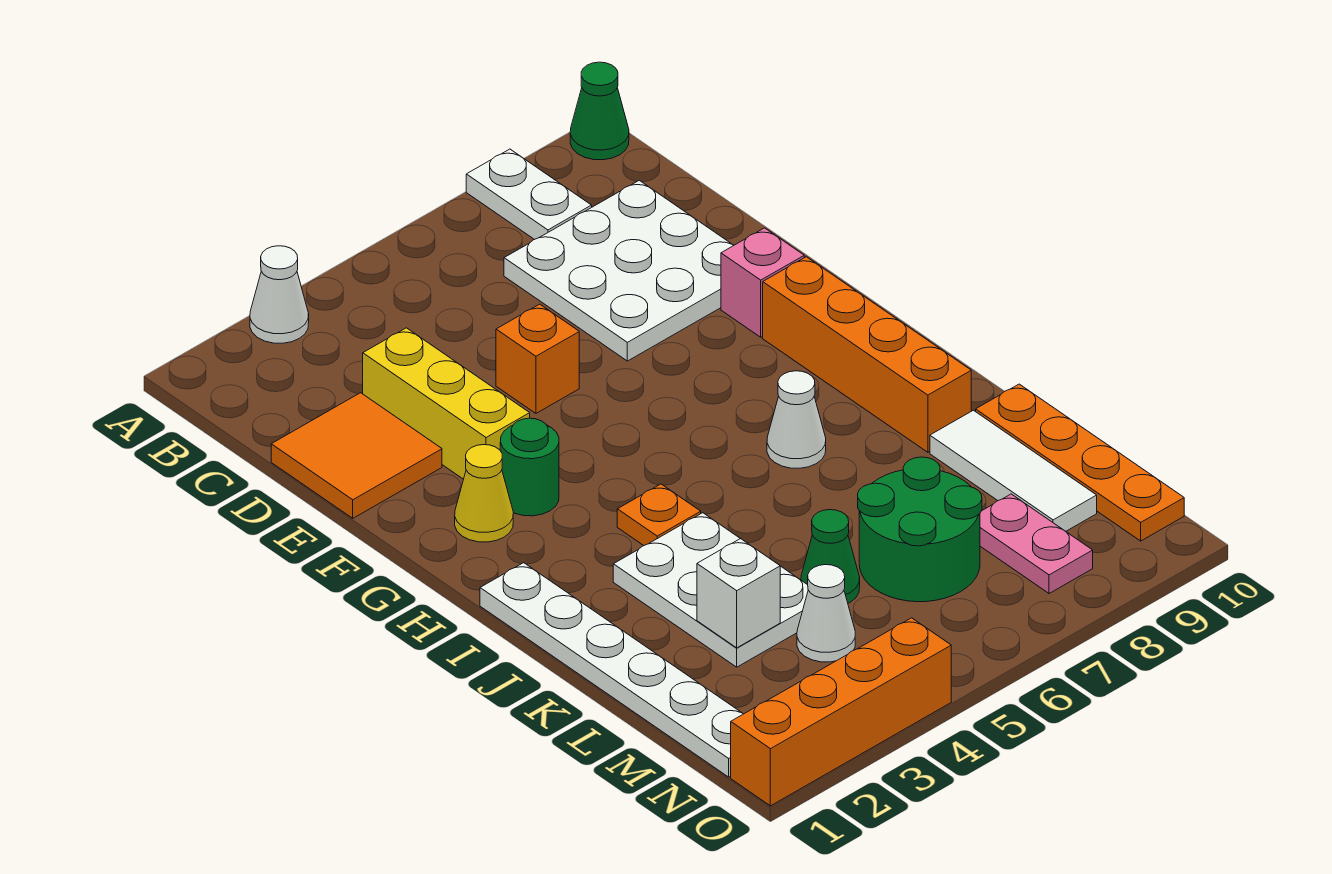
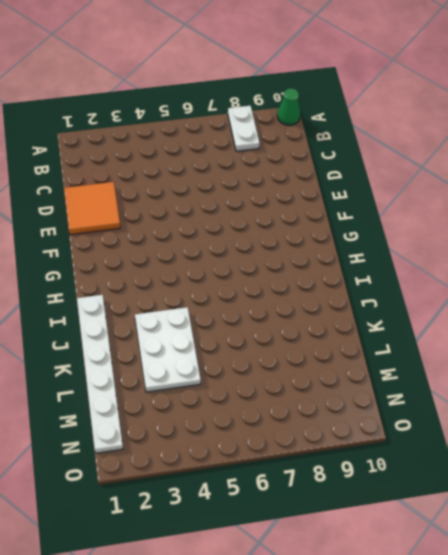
none -> white cone A3 level 1
none -> white plate C7:E9 level 1
none -> yellow brick D3:F3 level 1

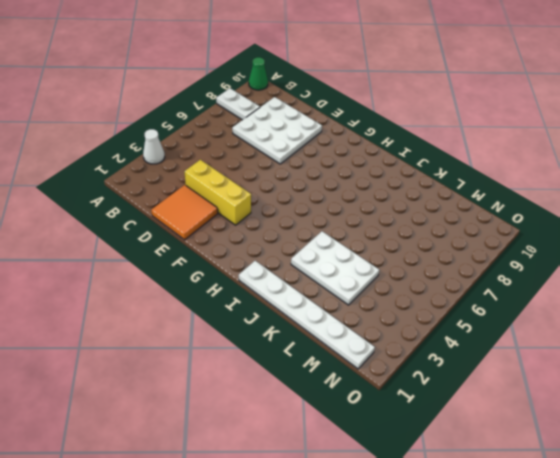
none -> orange brick E5 level 1
none -> pink brick F9 level 1
none -> yellow cone G2 level 1

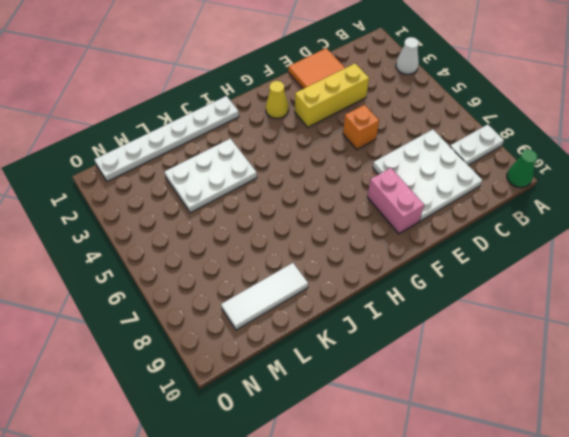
pink brick F8:F9 level 1 -> pink brick F9 level 1
none -> green round brick G3 level 1
none -> orange brick G9:J9 level 1
none -> orange plate I4 level 1

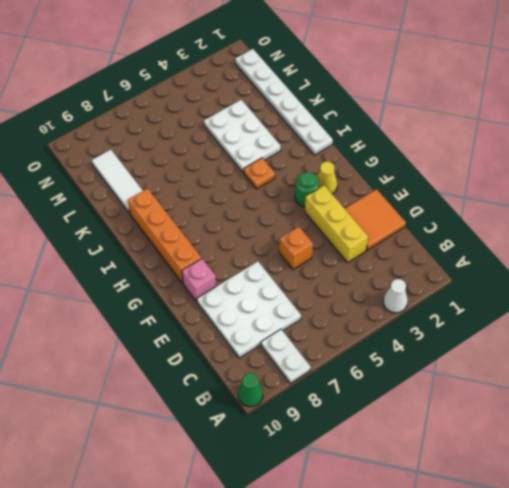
none -> white cone I7 level 1
none -> orange plate K10:N10 level 1
none -> green cone L5 level 1

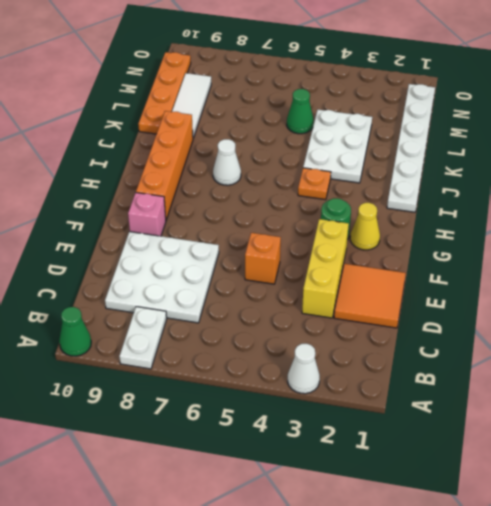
none -> green round brick L6:M7 level 1
none -> white cone M4 level 1
none -> pink plate M8:N8 level 1

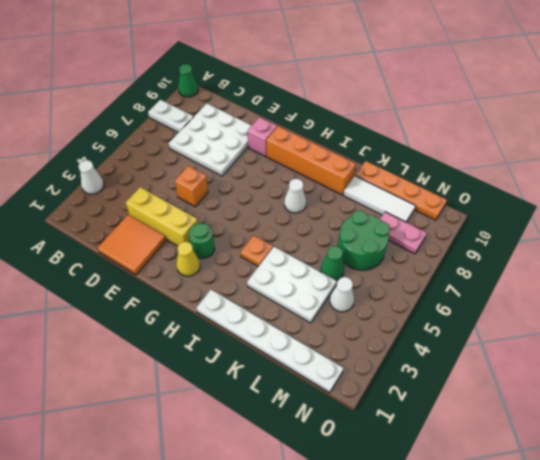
none -> orange brick O1:O4 level 1
none -> white brick L3 level 2

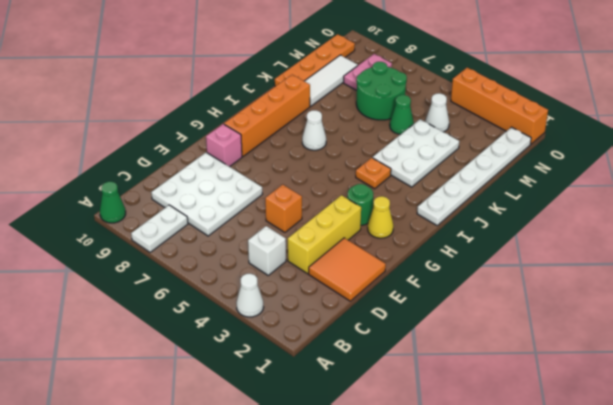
white brick C4 level 1 -> white brick L3 level 2

